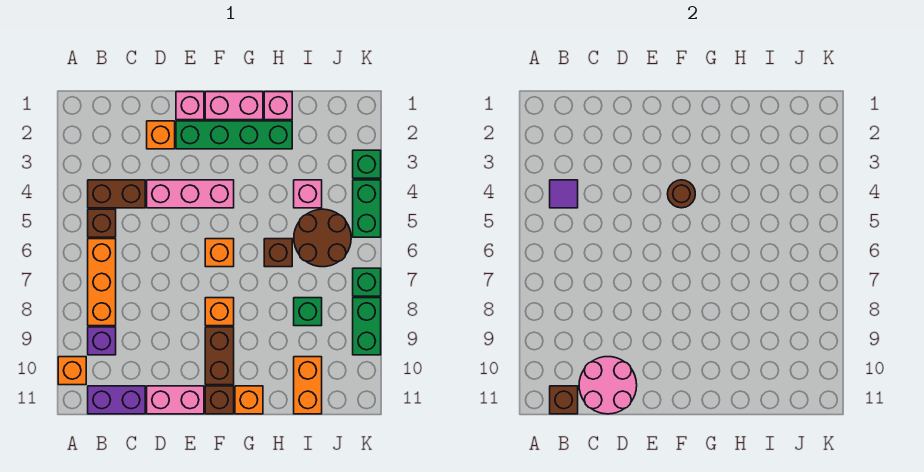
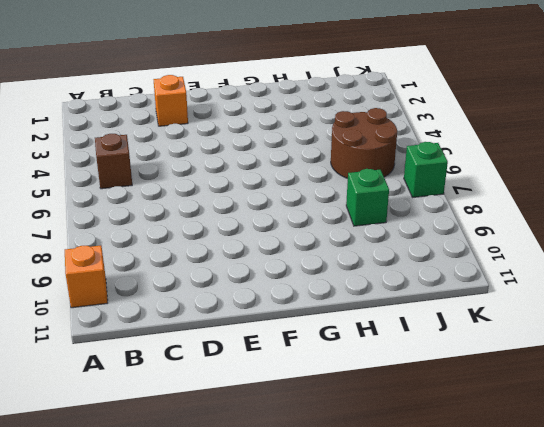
none -> brown brick B4:C4 level 1
none -> orange brick B6:B8 level 1
none -> purple brick B9 level 1
none -> purple brick B11:C11 level 1

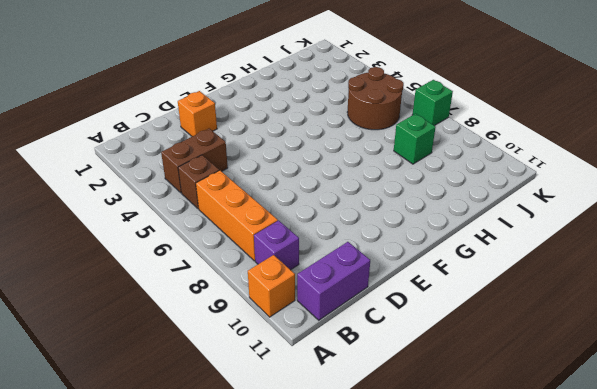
none -> pink brick D4:F4 level 1
none -> pink brick D11:E11 level 1
none -> pink brick E1 level 1
none -> green brick E2:H2 level 1

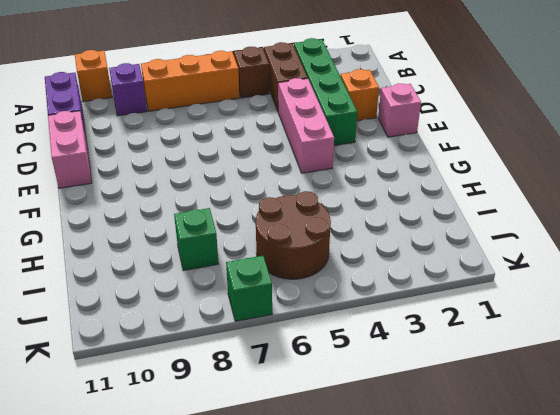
green brick B3:E3 level 1 -> green brick E2:H2 level 1
none -> pink brick F1:G1 level 1
none -> orange brick F6 level 1
none -> orange brick F8 level 1
none -> brown brick F9:F10 level 1

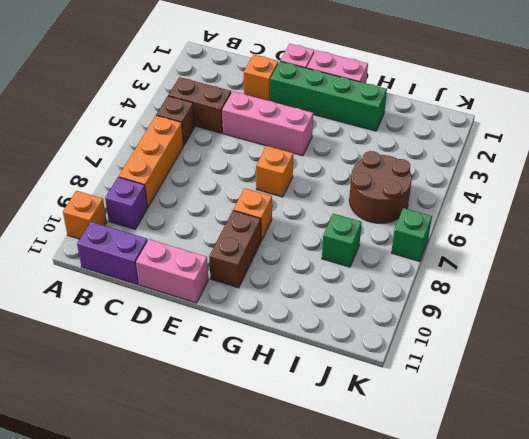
none -> brown brick F11 level 1
none -> orange brick G11 level 1
none -> pink brick H1 level 1
none -> brown brick H6 level 1

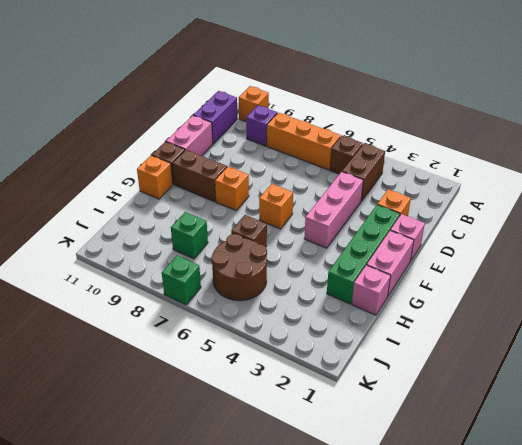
none -> pink brick I4 level 1
none -> orange brick I10:I11 level 1
none -> green brick K3 level 1
none -> green brick K4:K5 level 1

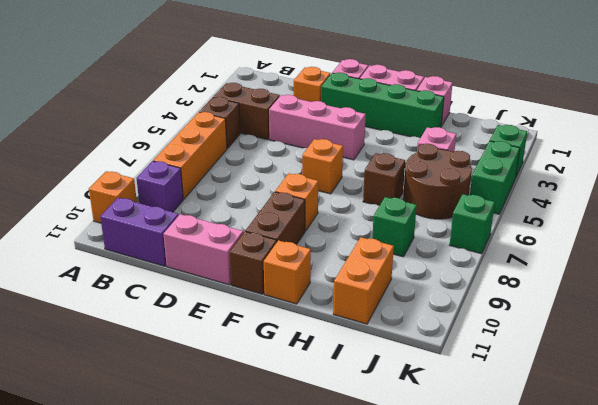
none -> green brick K8:K9 level 1
none -> purple tile B4 level 2
none -> brown brick B11 level 2
none -> pink round brick C10:D11 level 2

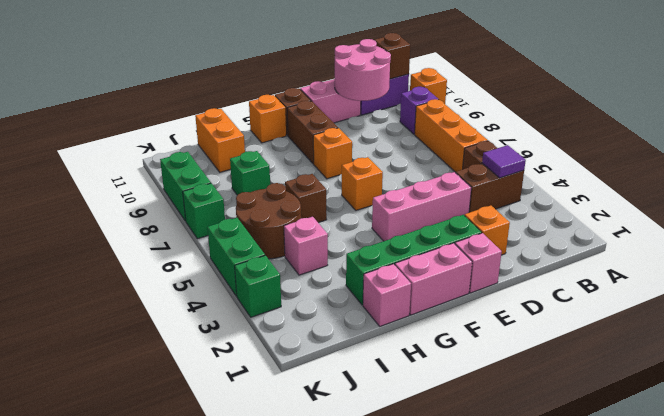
none -> brown round brick F4 level 2

